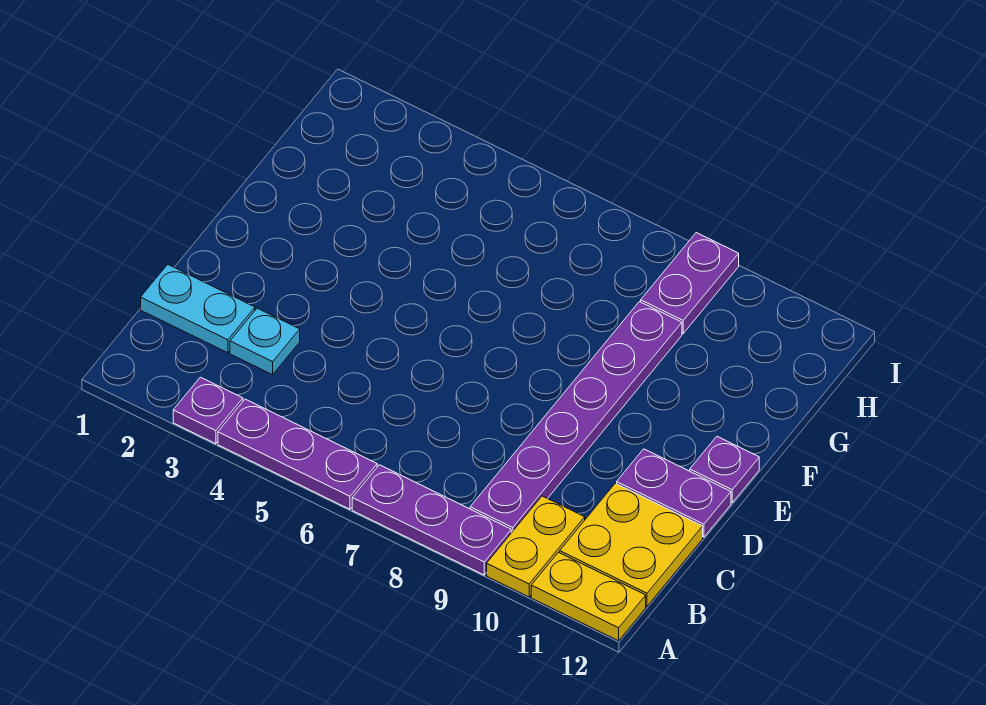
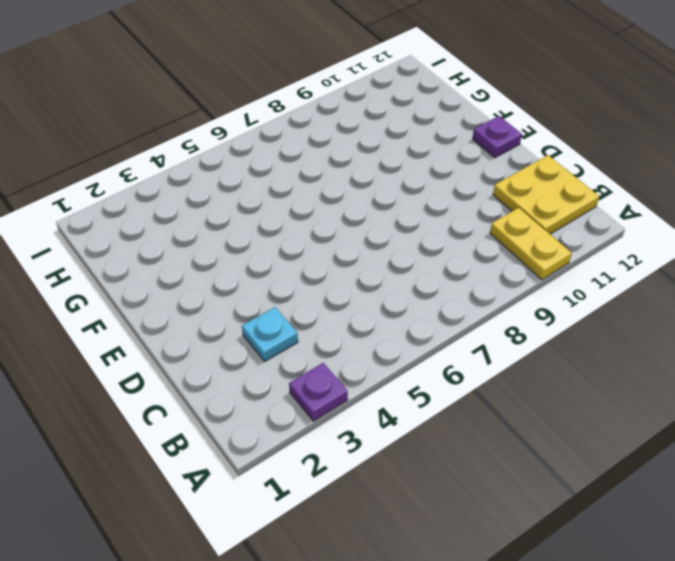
none -> purple plate A4:A6 level 1
none -> purple plate A7:A9 level 1
none -> yellow plate A11:A12 level 1

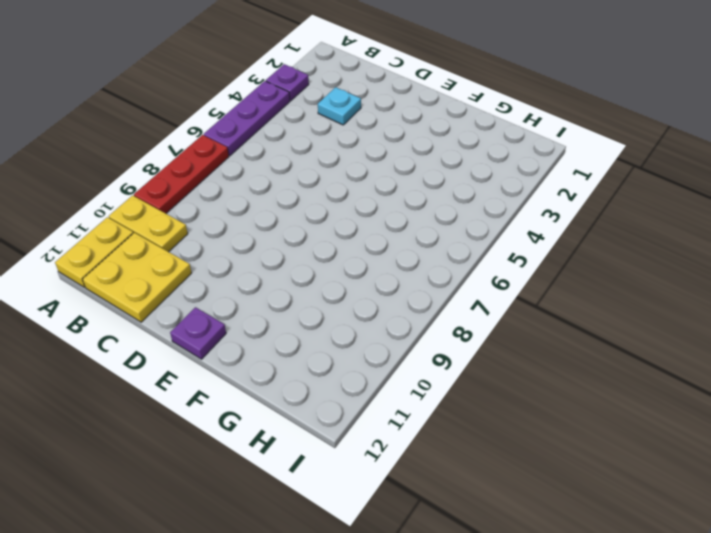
red plate A7:A9 level 1 -> purple plate A7:A9 level 1
none -> purple plate B9:G9 level 1
none -> cyan plate C1:C2 level 1
none -> purple plate D11:D12 level 1

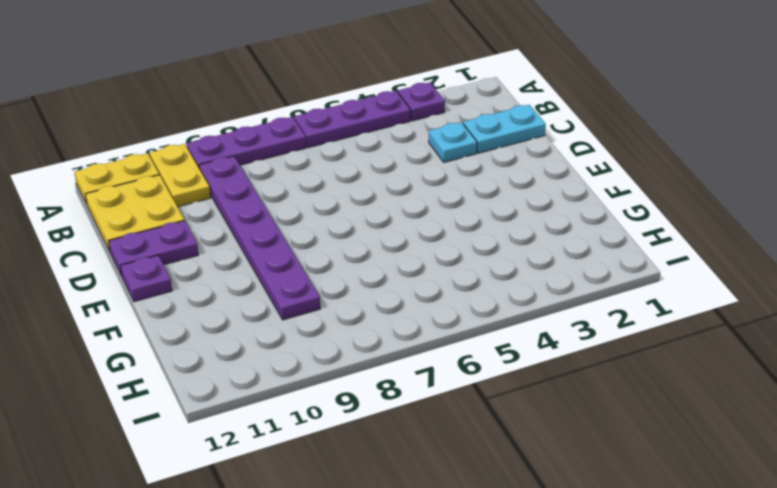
none -> purple plate H9:I9 level 1

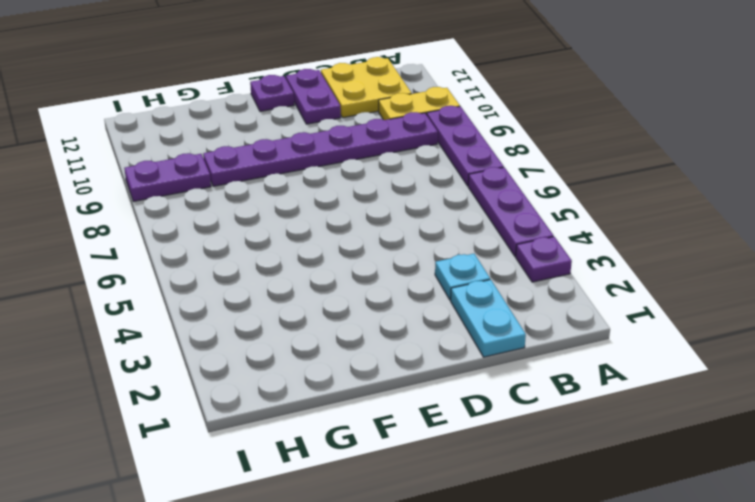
none -> yellow plate A11:A12 level 1

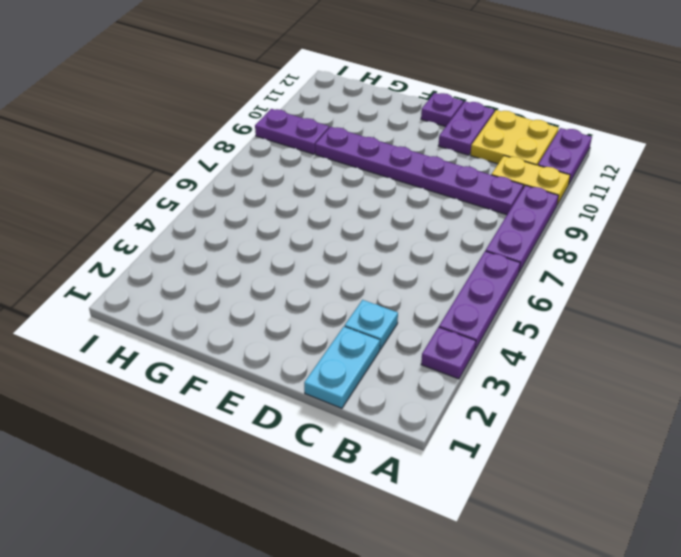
purple plate A11:A12 level 1 -> yellow plate A11:A12 level 1

